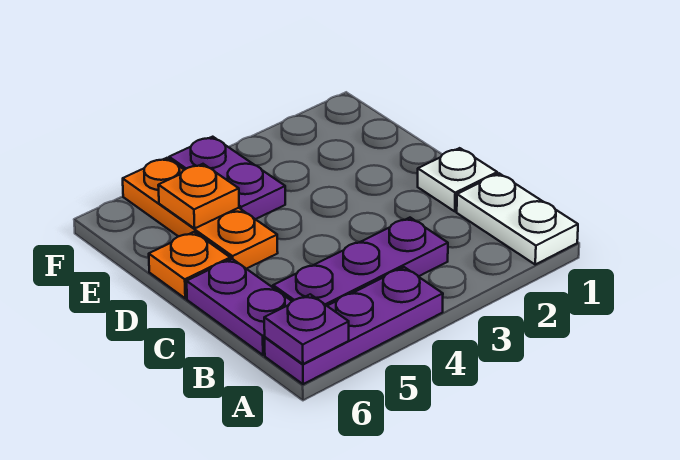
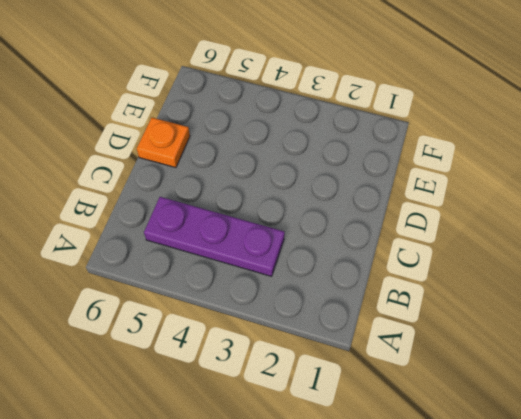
none -> white plate A1:B1 level 1
none -> purple plate A4:A6 level 1

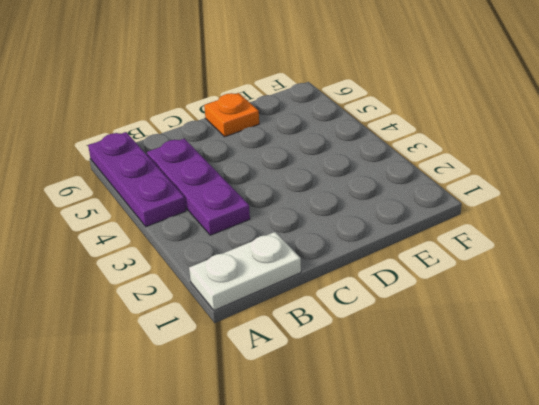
none -> purple plate B6:C6 level 1
none -> white plate C1 level 1

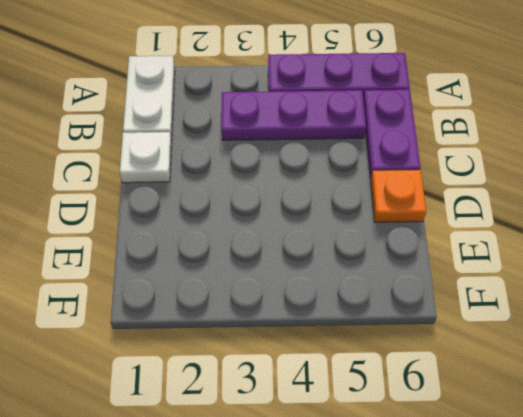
none -> orange plate D5:F5 level 1
none -> purple plate E4:F4 level 1

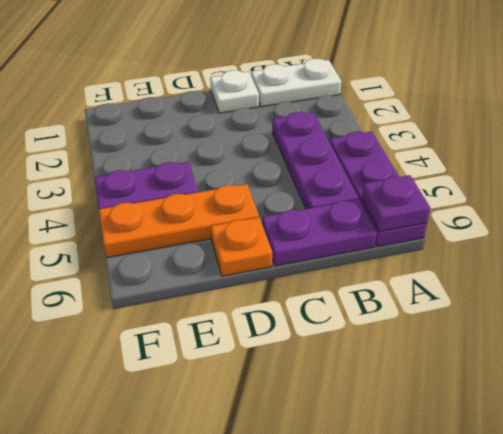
none -> orange plate E5 level 2

